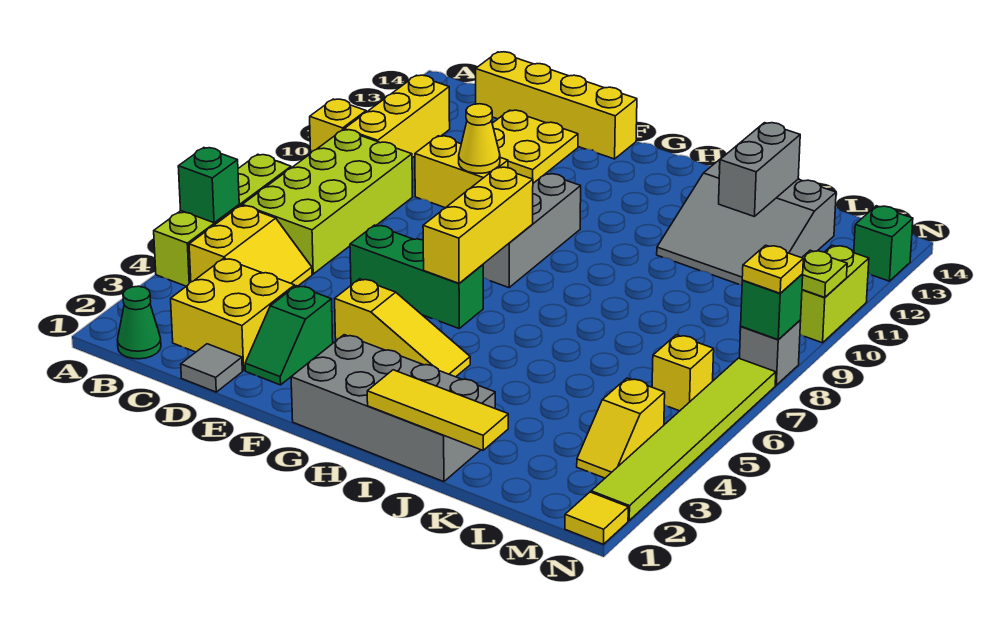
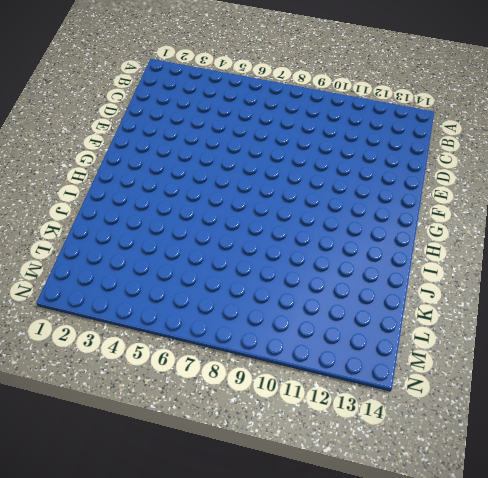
none -> lime brick A4:A7 level 1
none -> yellow brick A10 level 1
none -> green cone B1 level 1
none -> yellow slope B4:C5 level 1 top B

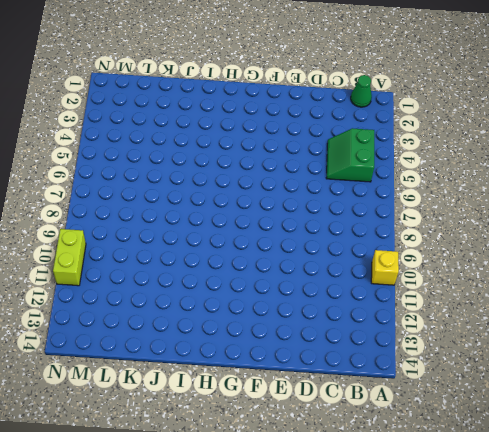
green slope B4:C5 level 1 top B -> yellow slope B4:C5 level 1 top B
none -> lime brick A4:A7 level 1
none -> lime brick B6:C9 level 1
none -> yellow brick B10:B12 level 1
none -> yellow brick C2:D3 level 1

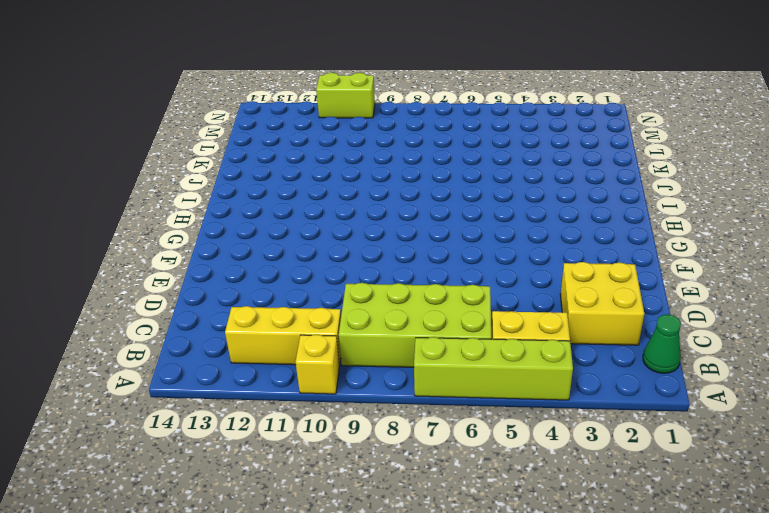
none -> yellow brick C14:F14 level 1
none -> grey tile D1 level 1
none -> yellow brick D10:E10 level 1
none -> yellow plate D12:E13 level 1

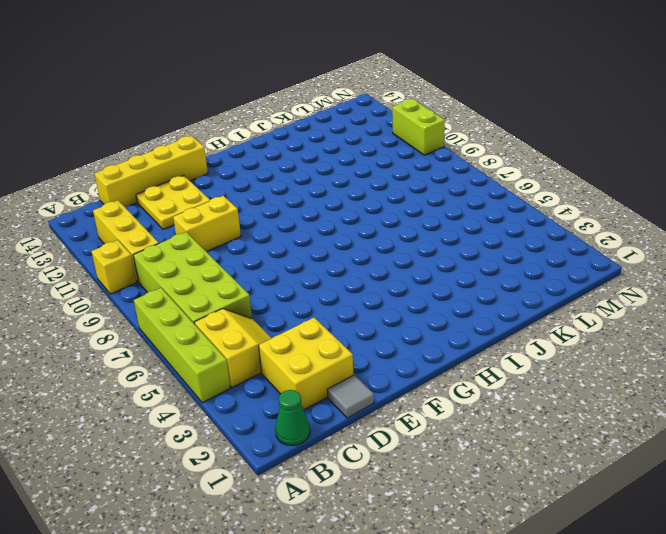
none -> green slope E2:E3 level 1 top 3
none -> green brick E6:G6 level 1
none -> yellow slope F4:H4 level 1 top F
none -> grey brick G1:J2 level 1

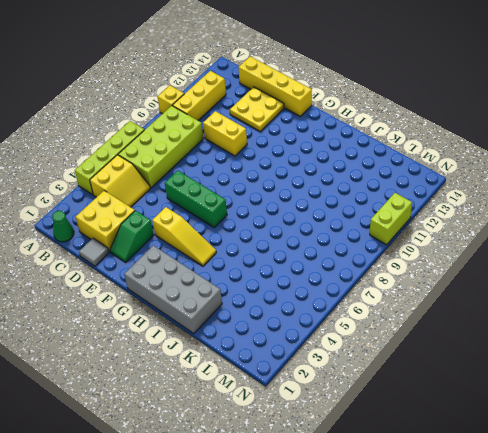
none -> grey brick G8:G10 level 1
none -> grey slope J11:L13 level 1 top 13
none -> yellow slope M3:M4 level 1 top 4
none -> yellow brick M6 level 1

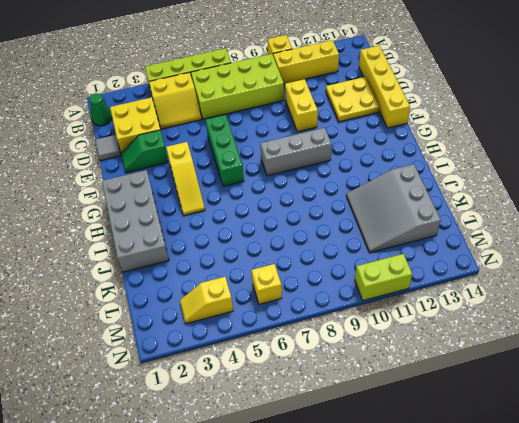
none -> yellow tile N1 level 1
none -> lime tile N2:N7 level 1
none -> grey brick N8 level 1
none -> green brick N13 level 1

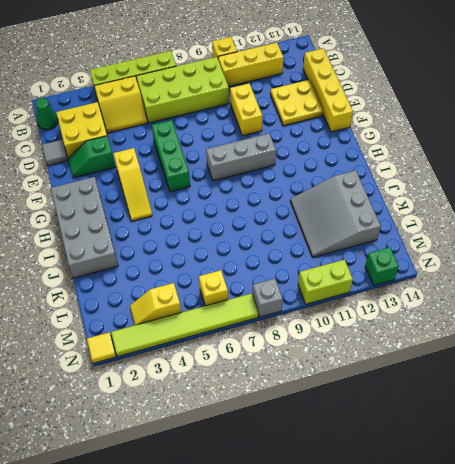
none -> green brick A5 level 2
none -> yellow cone E10 level 2
none -> yellow brick G6:G8 level 2
none -> yellow tile I1:K1 level 2

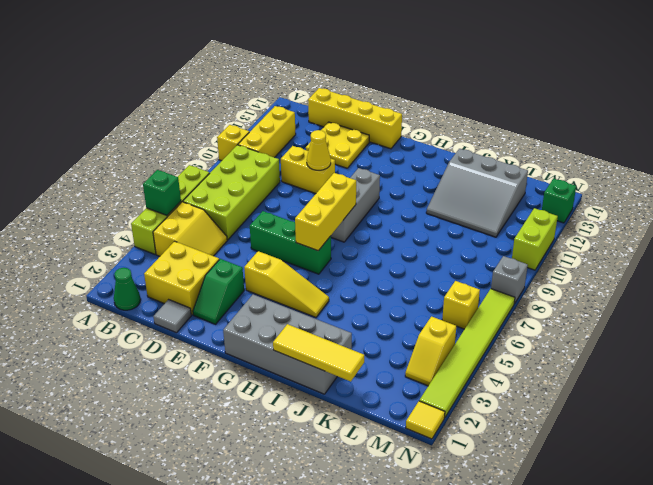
none -> grey brick K12:K13 level 2
none -> green brick N8 level 2
none -> lime plate N10 level 2
none -> yellow plate N8 level 3

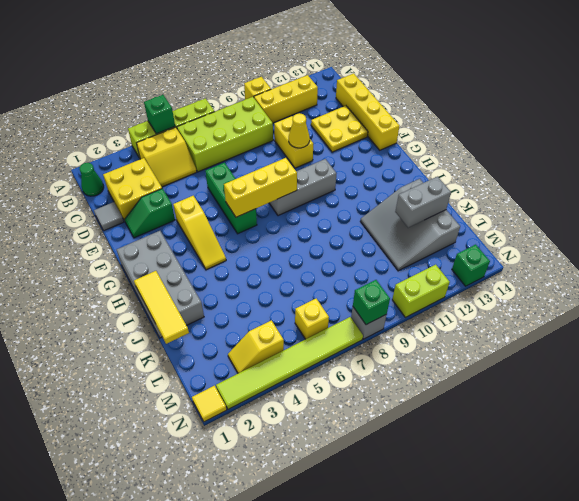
none -> lime plate N10 level 2
none -> yellow plate N8 level 3

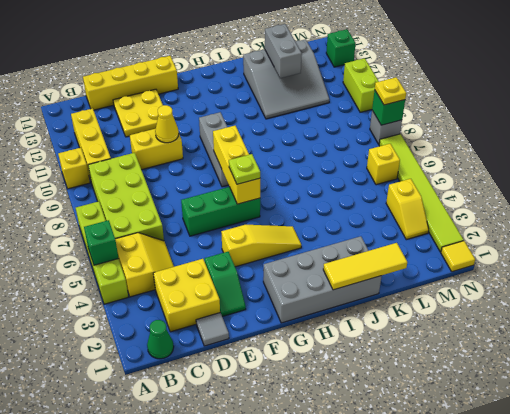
lime plate G6 level 3 -> lime plate N10 level 2

